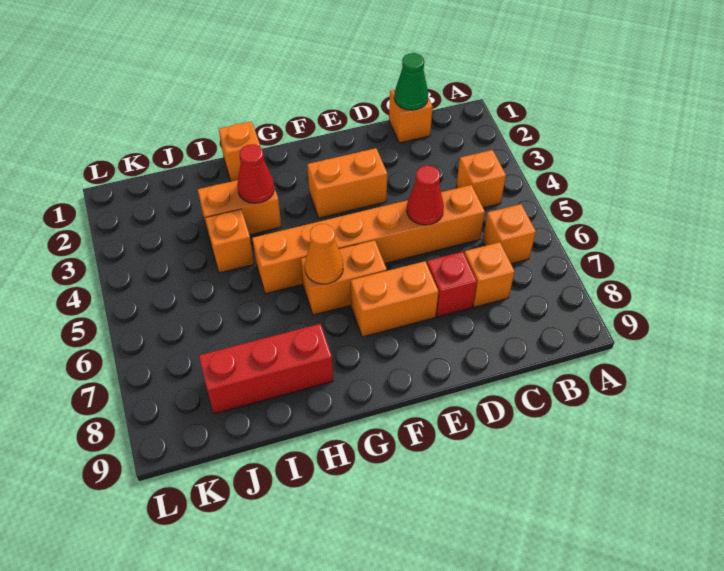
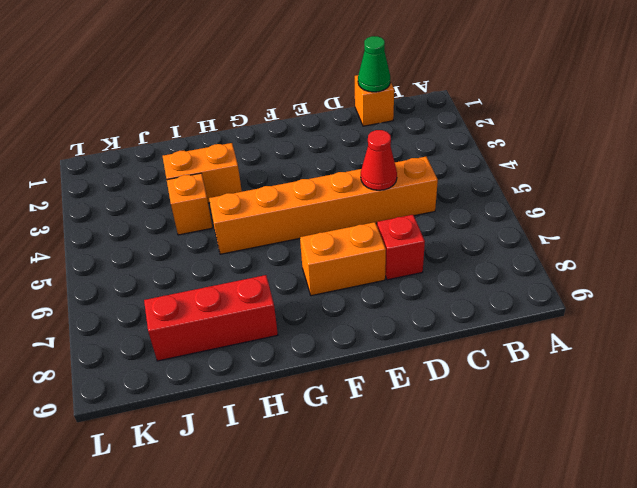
none -> orange brick B4 level 1
none -> orange brick B6 level 1
none -> orange brick C7 level 1

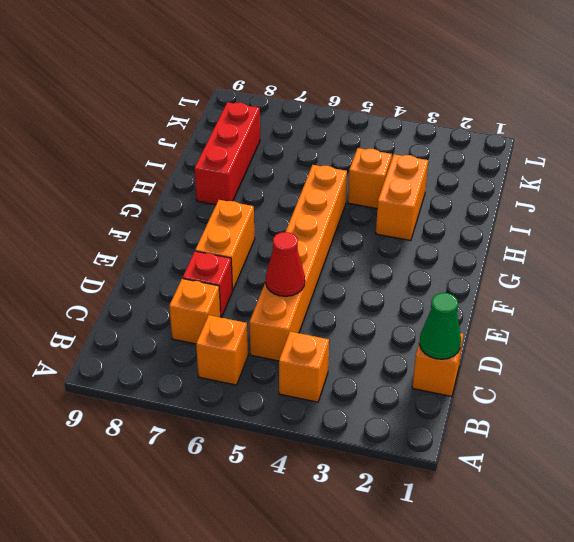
none -> orange brick E3:F3 level 1
none -> orange brick F6:G6 level 1
none -> orange brick H1 level 1

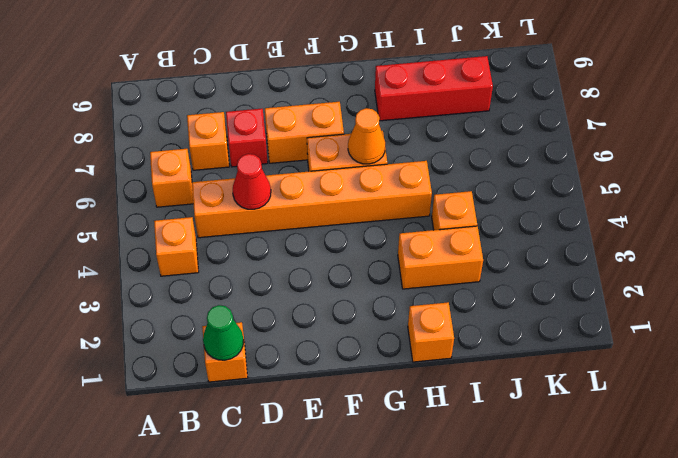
none -> orange brick E3:F3 level 1
none -> red cone H3 level 2

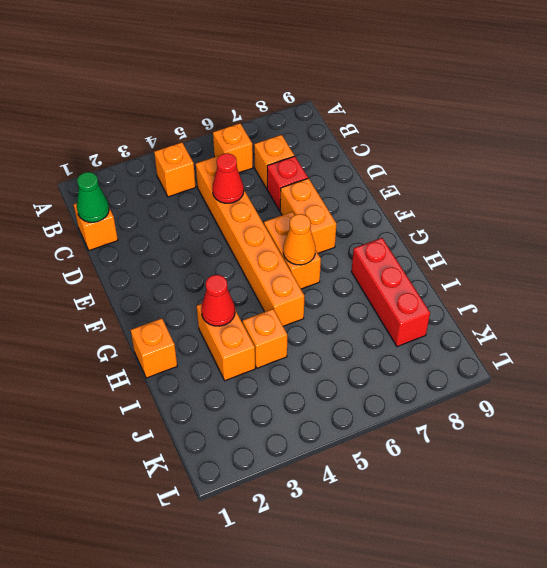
none -> orange brick E3:F3 level 1

